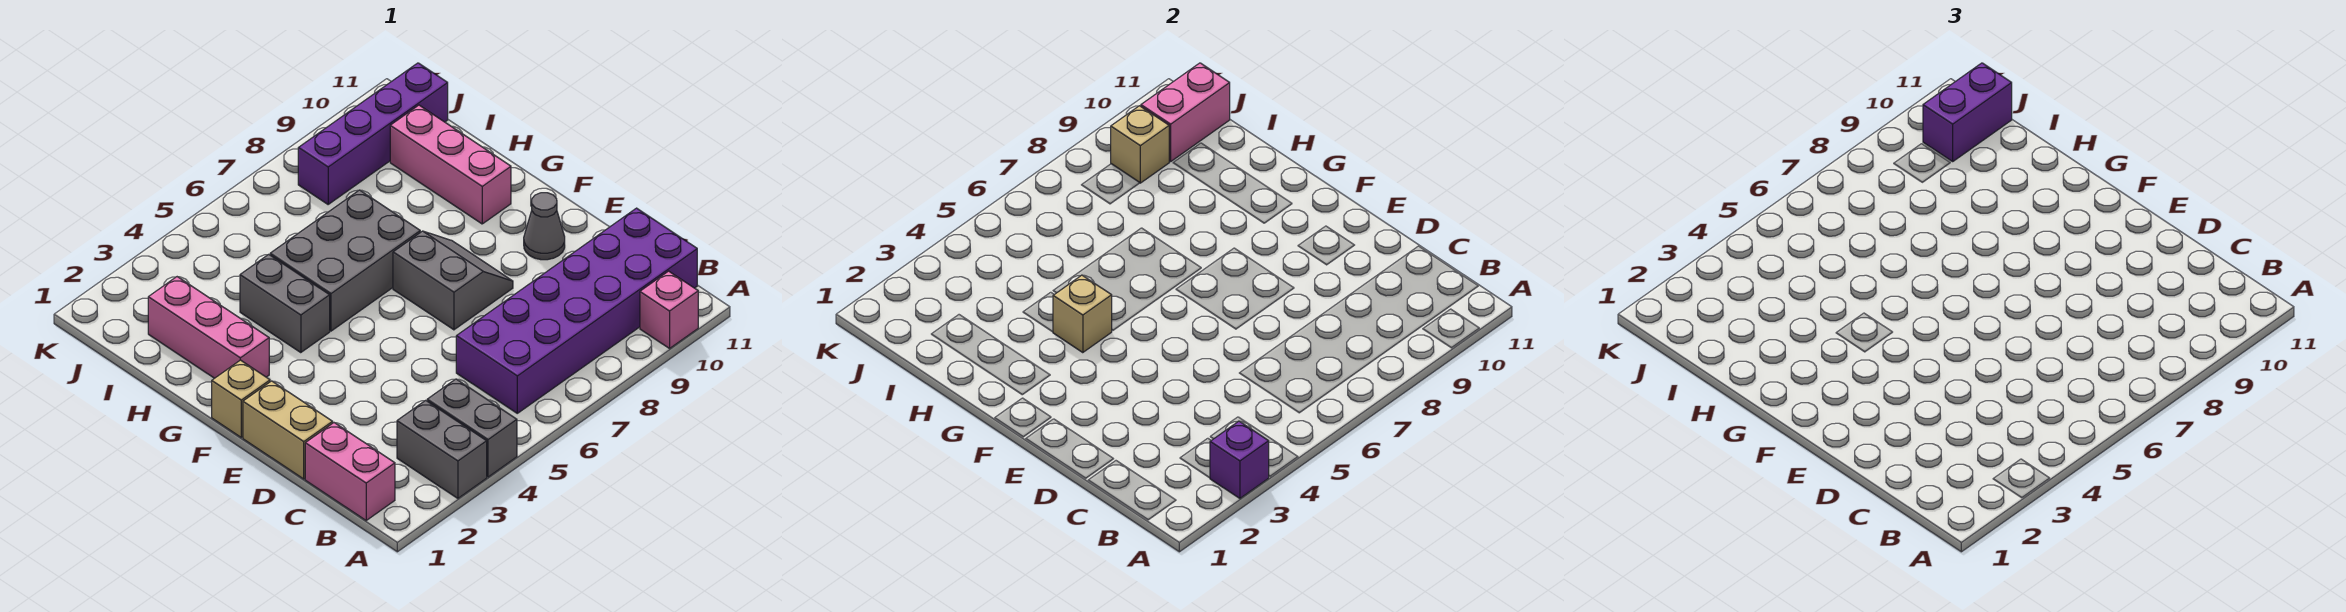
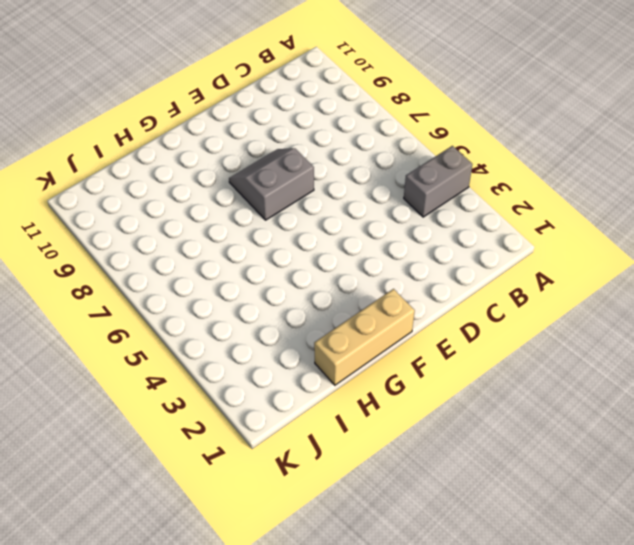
tan brick F1:H1 level 1 -> tan brick F1 level 1
none -> grey brick A3:B3 level 1
none -> pink brick A10 level 1
none -> pink brick B1:C1 level 1

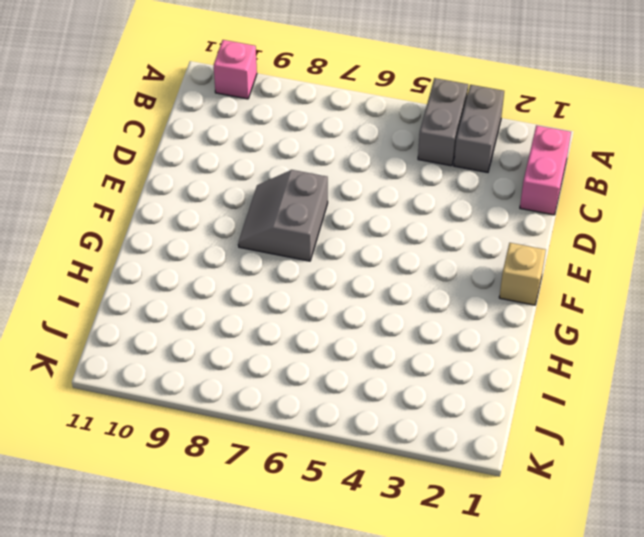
none -> purple brick B6:C11 level 1
none -> tan brick D1:E1 level 1
none -> grey cone E10 level 1

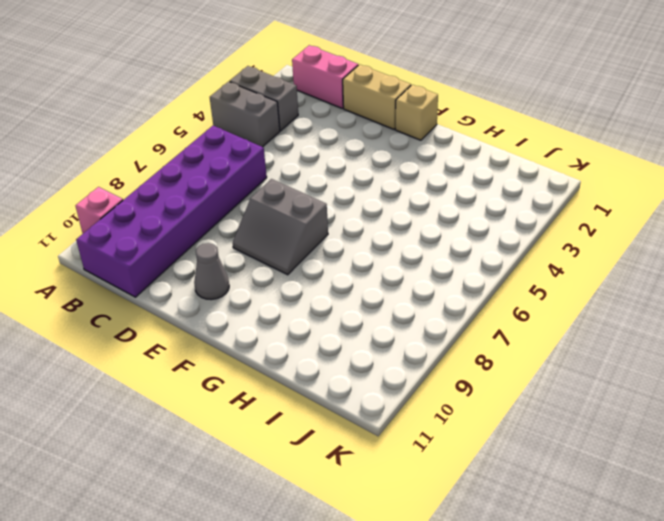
none -> pink brick G2:I2 level 1
none -> grey brick G4:H4 level 1
none -> grey brick G5:H7 level 1

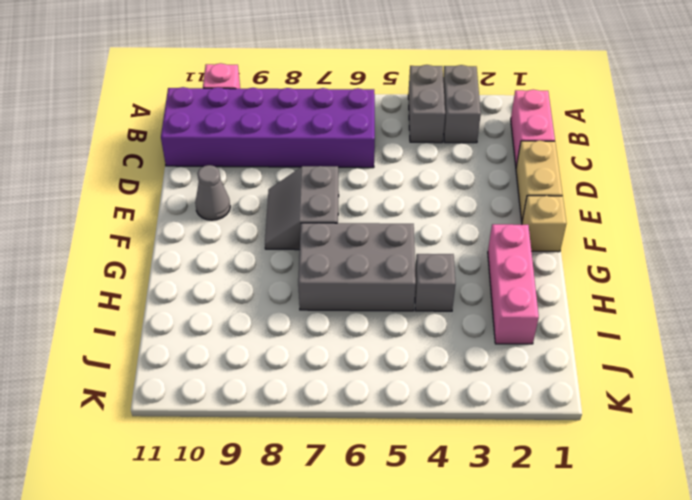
grey brick H4 level 1 -> grey brick G4:H4 level 1
none -> pink brick G10:I10 level 1
none -> purple brick J8:J11 level 1
none -> purple brick A3 level 2

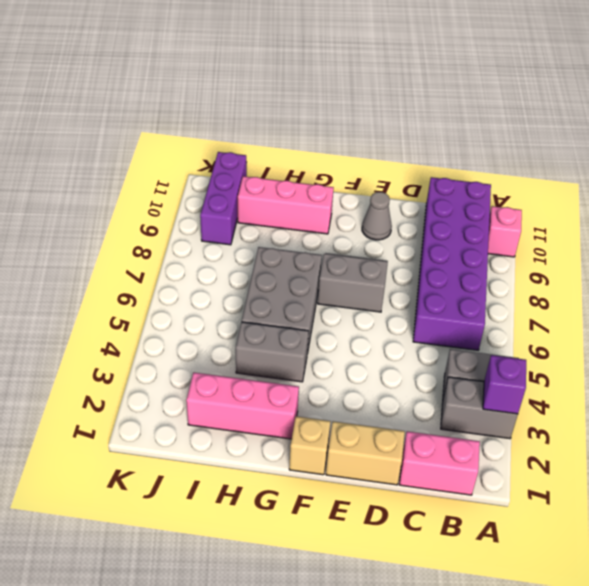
purple brick J9:J11 level 1 -> purple brick J8:J11 level 1
none -> tan brick G4 level 2
none -> tan brick J9 level 2
none -> pink brick J10:J11 level 2

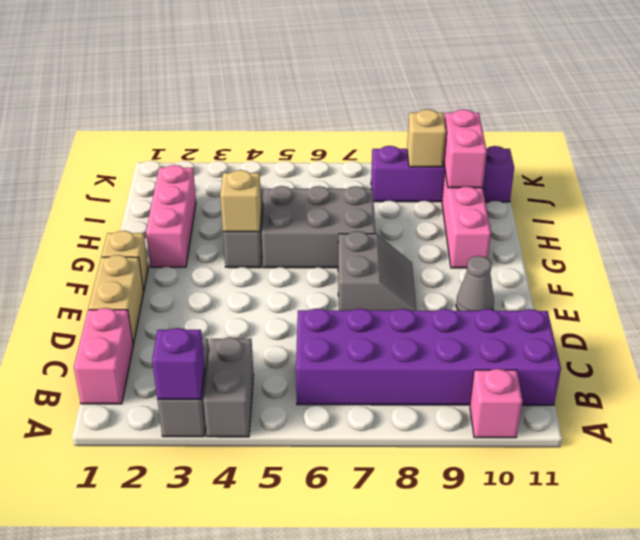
pink brick I10:J10 level 2 -> pink brick J10:J11 level 2
none -> purple brick J10:J11 level 3

